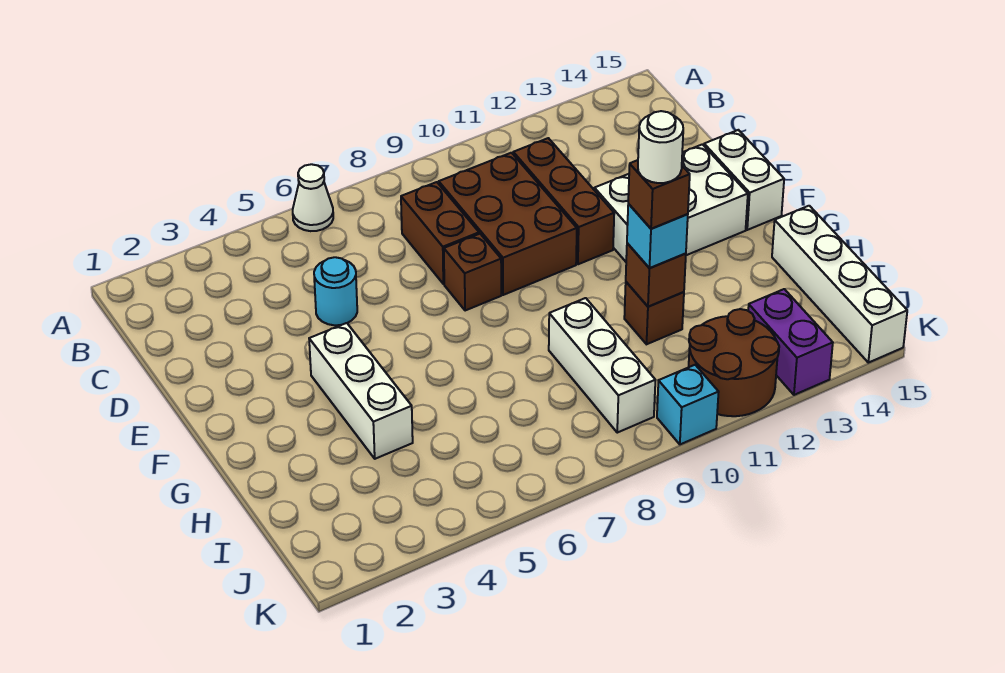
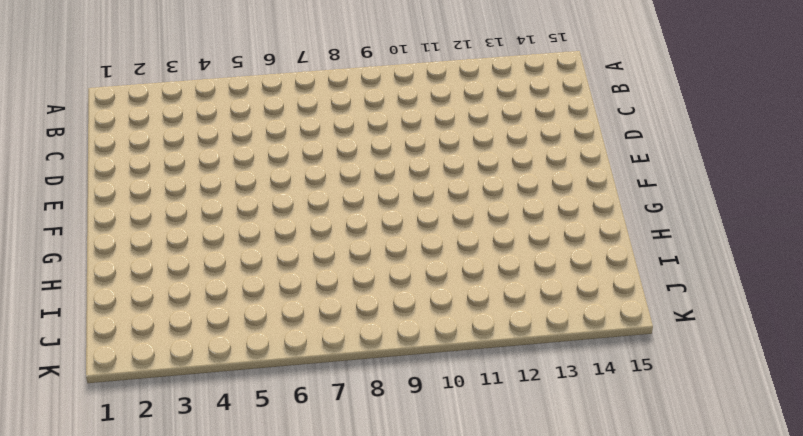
none -> white cone A6 level 1
none -> brown brick C8:D8 level 1
none -> brown brick C9:E10 level 1

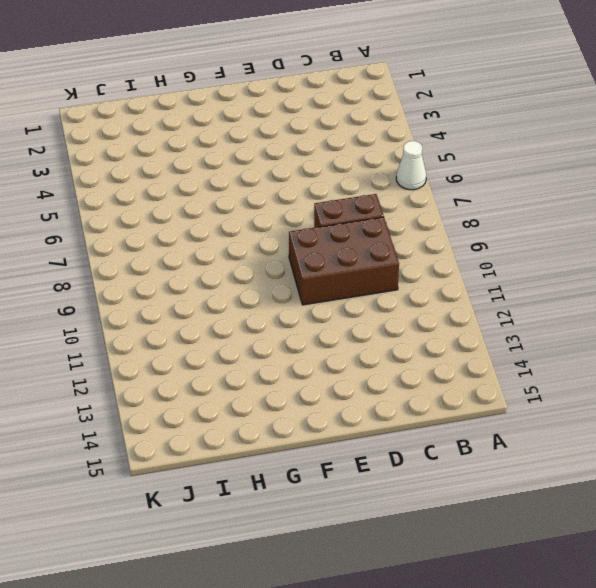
none -> brown brick C11:E11 level 1
none -> cyan round brick D5 level 1
none -> brown brick E8 level 1

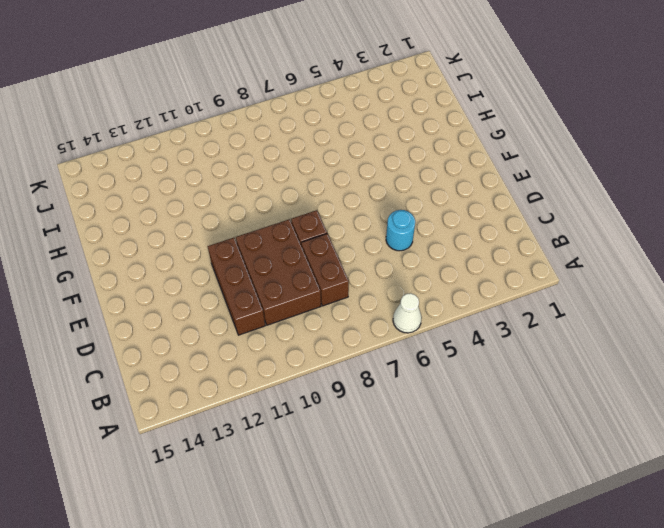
none -> white brick E12:F14 level 1
none -> white brick E15:F15 level 1
none -> white brick F4:H4 level 1

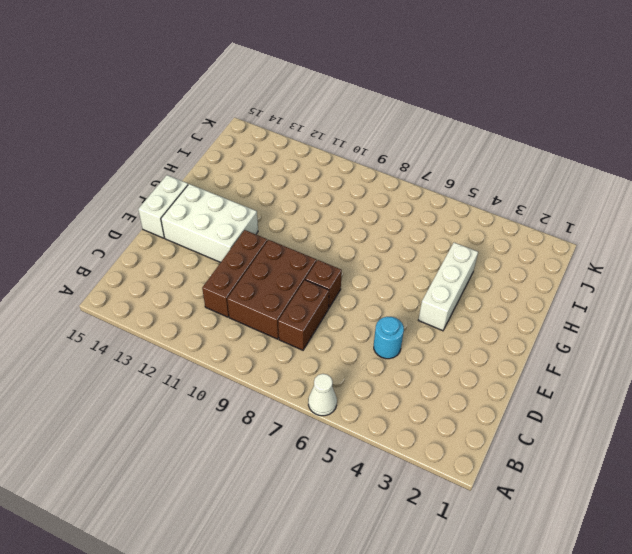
none -> white brick H9:J9 level 1
none -> brown brick H11 level 1
none -> white brick H15:K15 level 1

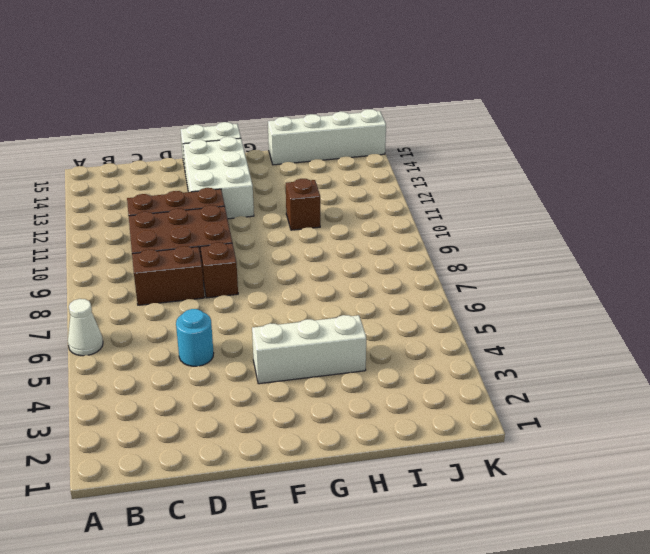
none -> white brick H9:J9 level 1
none -> brown round brick J11:K12 level 1
none -> purple brick J13:K13 level 1

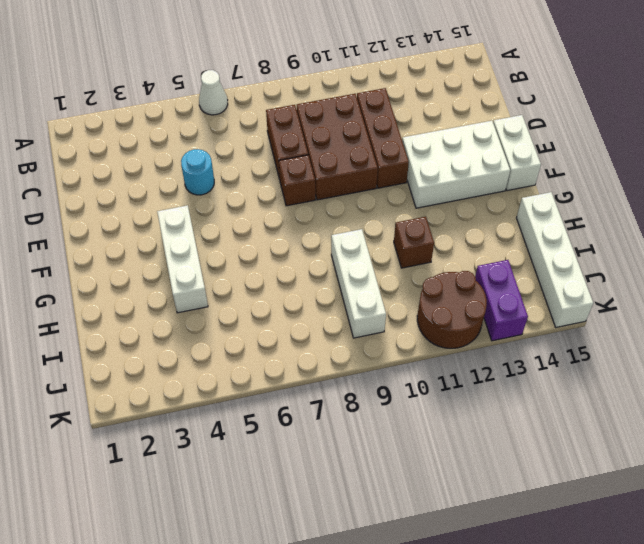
none -> cyan brick K10 level 1
none -> brown brick H11 level 2
none -> cyan brick H11 level 3

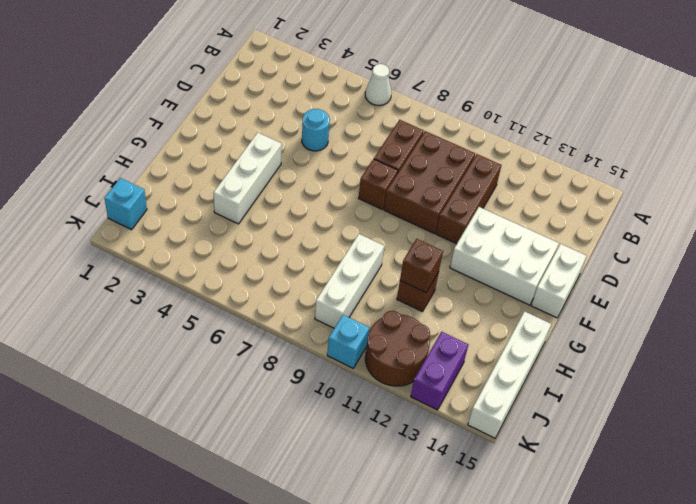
cyan brick J1 level 1 -> cyan brick H11 level 3
none -> brown brick H11 level 4
none -> white round brick H11 level 5

